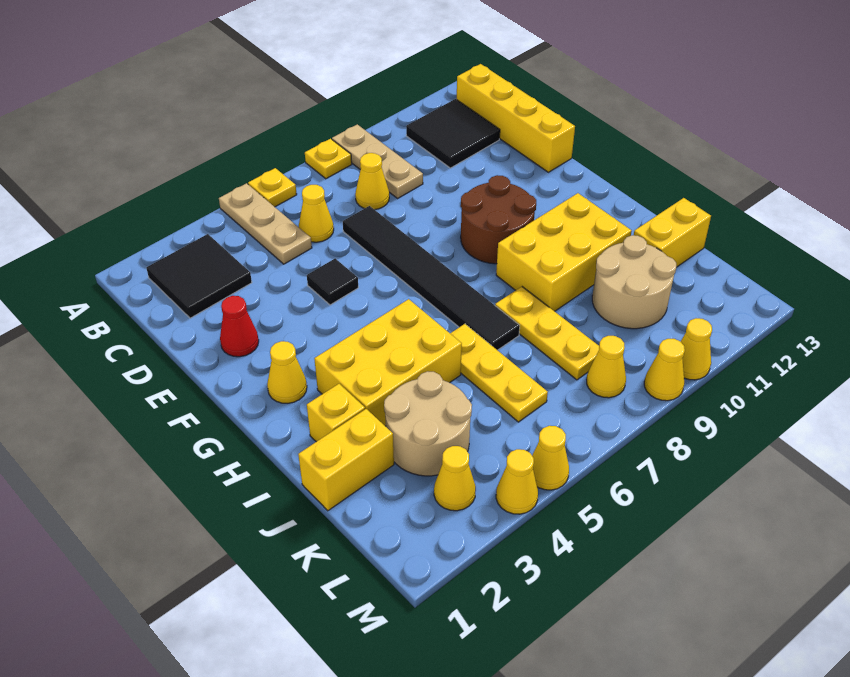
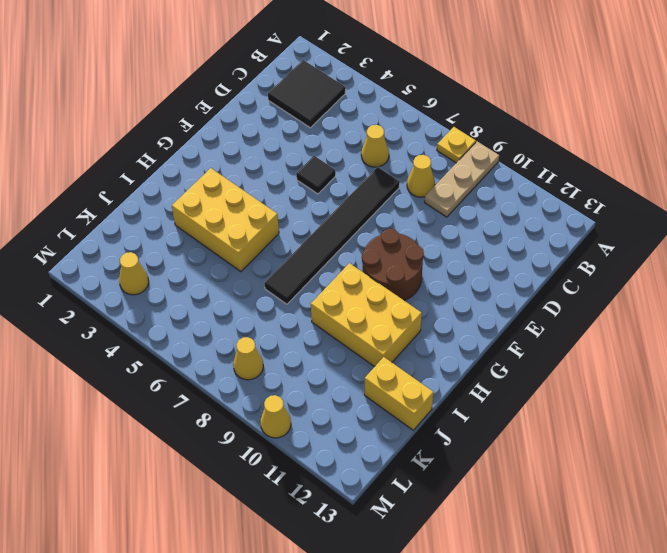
none -> tan plate A5:C5 level 1
none -> yellow plate A6 level 1
none -> black tile B11:C12 level 1

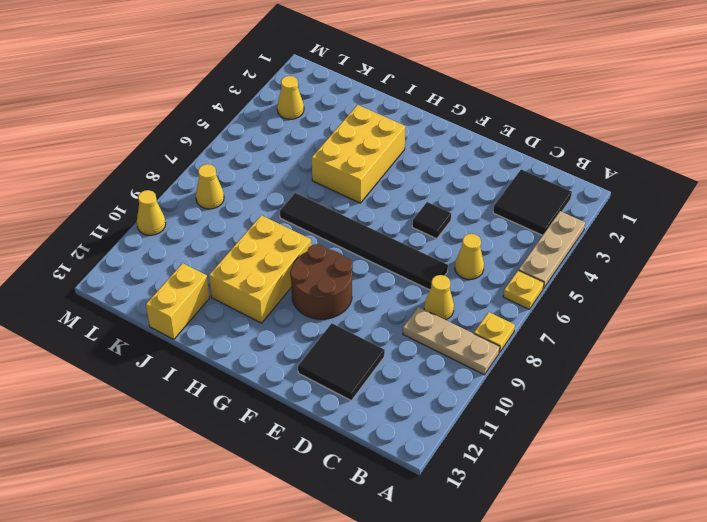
tan plate A3:A5 level 1 -> tan plate A5:C5 level 1
black tile D11:E12 level 1 -> black tile B11:C12 level 1
none -> yellow brick B13:E13 level 1
none -> red cone E2 level 1
none -> yellow cone G2 level 1

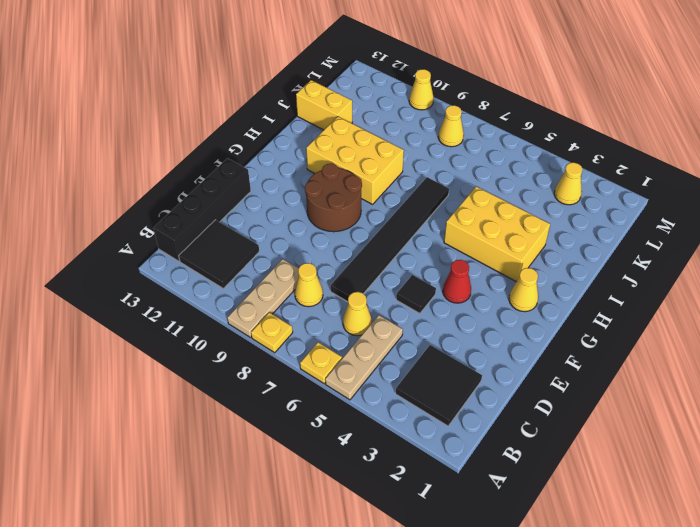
black brick B13:E13 level 1 -> yellow brick B13:E13 level 1
red cone F4 level 1 -> red cone E2 level 1
none -> yellow brick I2 level 1
none -> yellow plate I6:K6 level 1
none -> yellow plate I8:K8 level 1

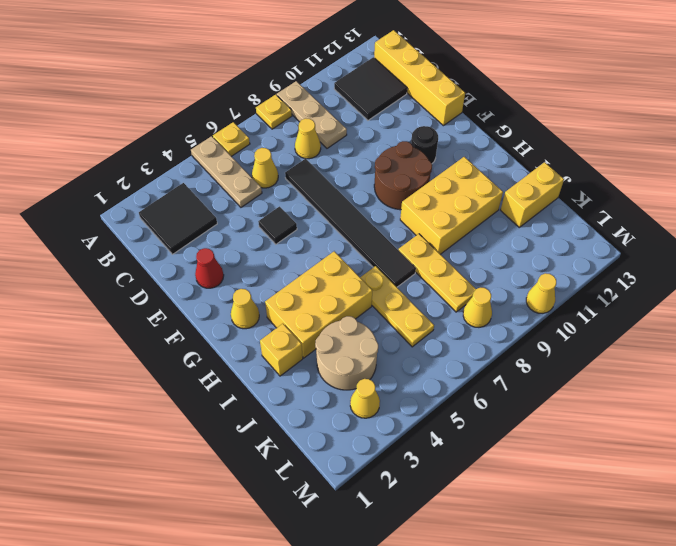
black round brick F11 level 1 -> none
none -> yellow brick J1:J2 level 1
none -> tan round brick J10:K11 level 1
none -> yellow cone M4 level 1

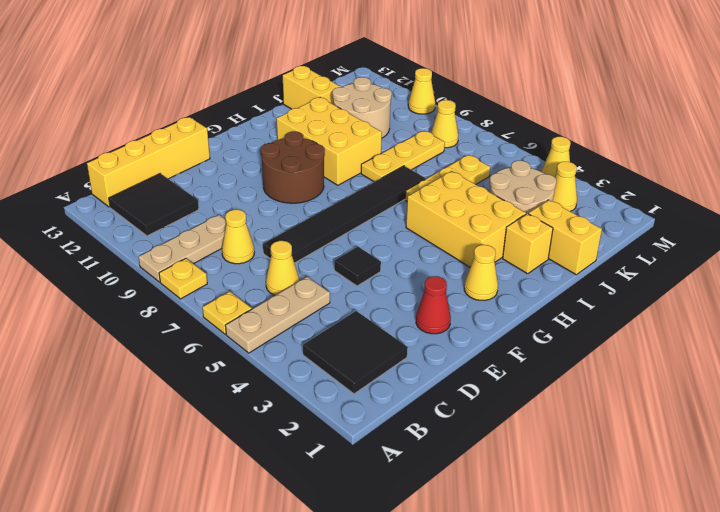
none -> yellow cone M5 level 1
none -> yellow cone M9 level 1

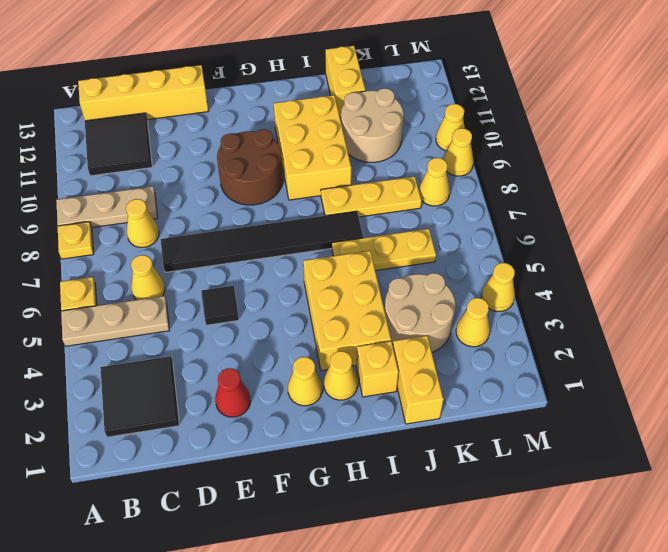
yellow cone H2 level 1 -> yellow cone M5 level 1

